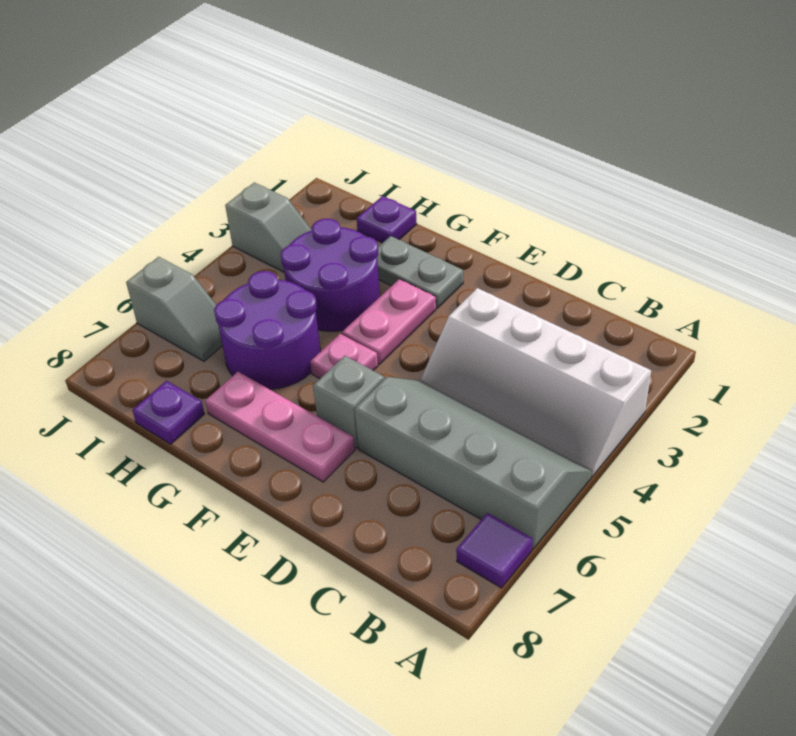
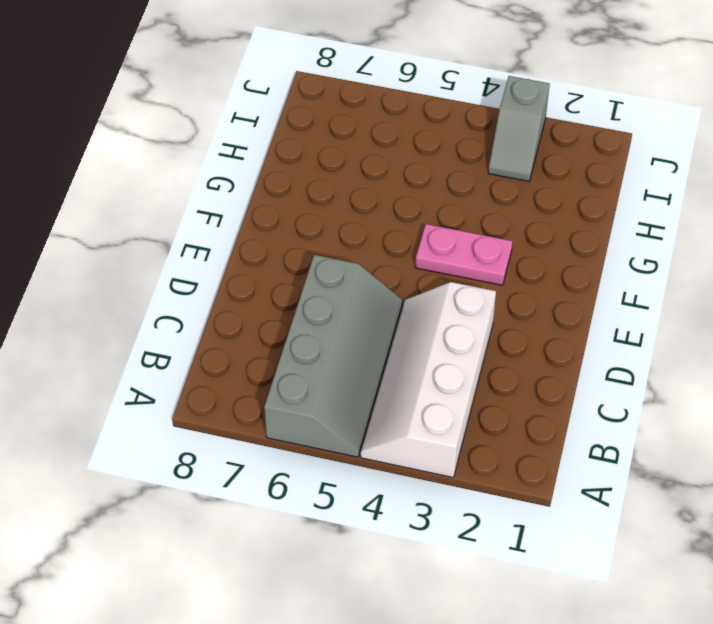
none -> purple tile A7 level 1
none -> grey brick E6 level 1
none -> pink plate E7:G7 level 1

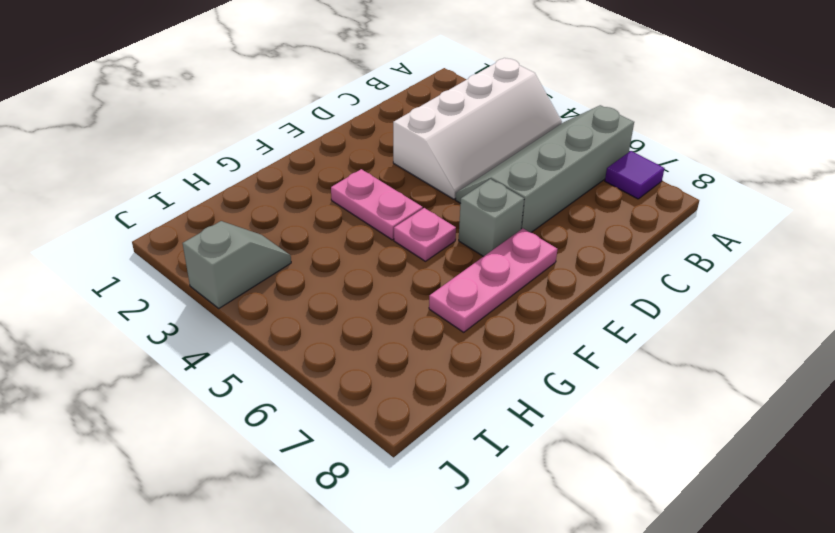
none -> grey plate F2:G2 level 1
none -> purple round brick G3:H4 level 1
none -> purple round brick G5:H6 level 1

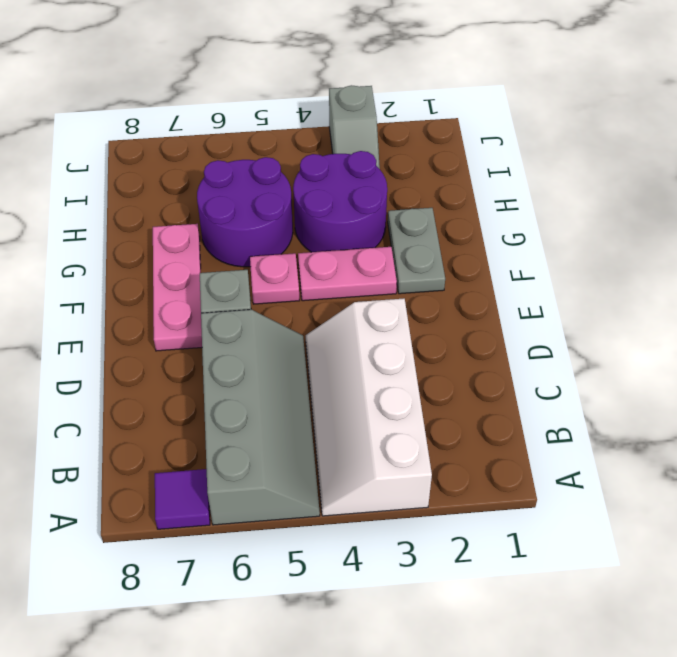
none -> purple plate H1 level 1
none -> purple plate H8 level 1
none -> grey slope I6:J6 level 1 top J

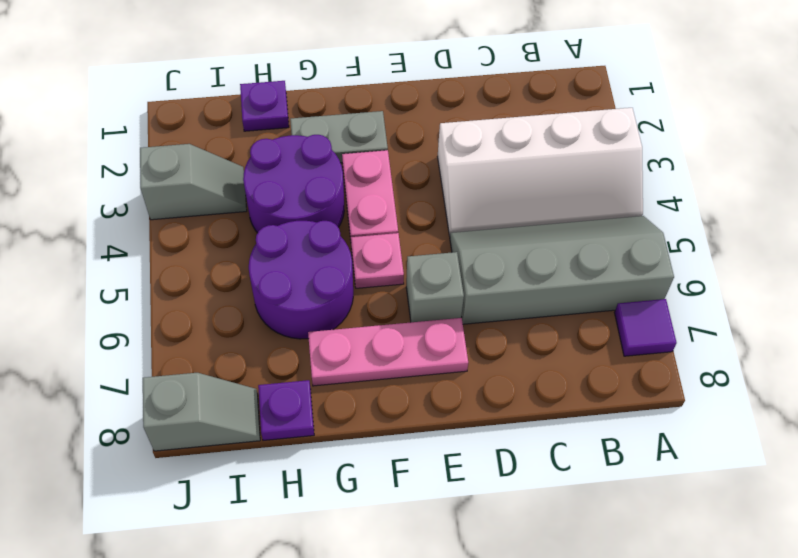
grey slope I8:J8 level 1 top J -> grey slope I6:J6 level 1 top J

